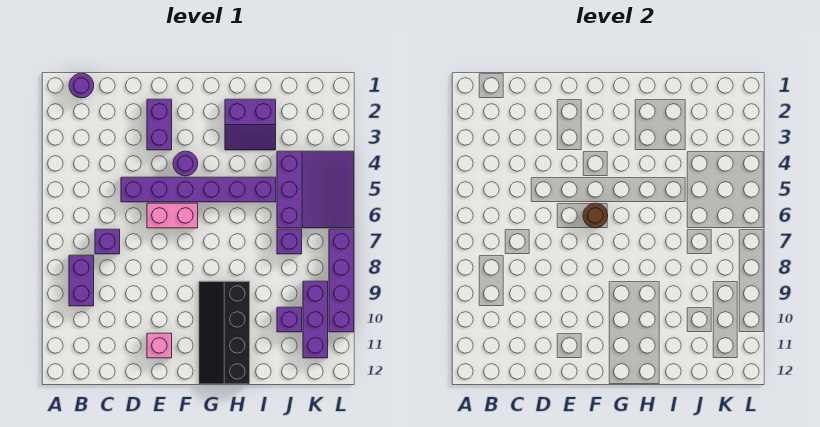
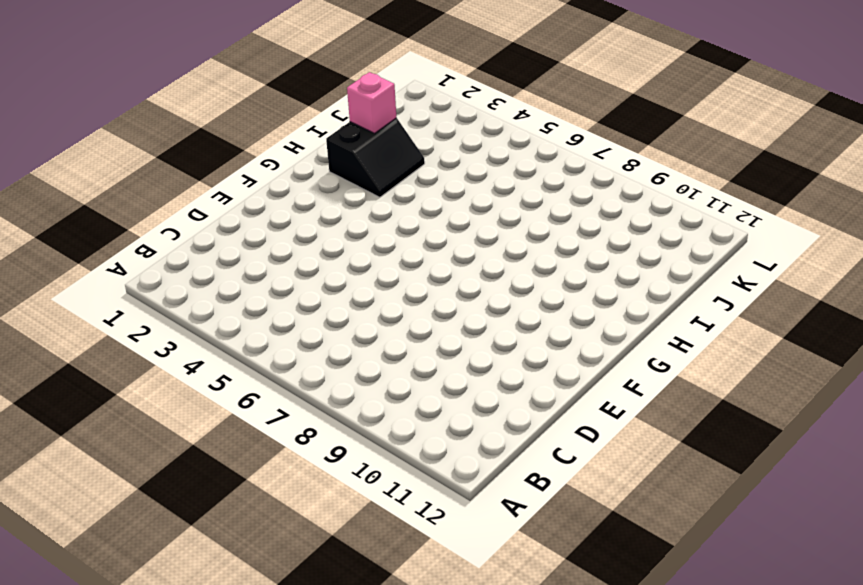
black slope H2:I3 level 1 top 2 -> purple slope H2:I3 level 1 top 2
pink brick I2 level 2 -> pink brick E11 level 1
none -> purple round brick B1 level 1
none -> purple brick B8:B9 level 1
none -> purple brick C7 level 1

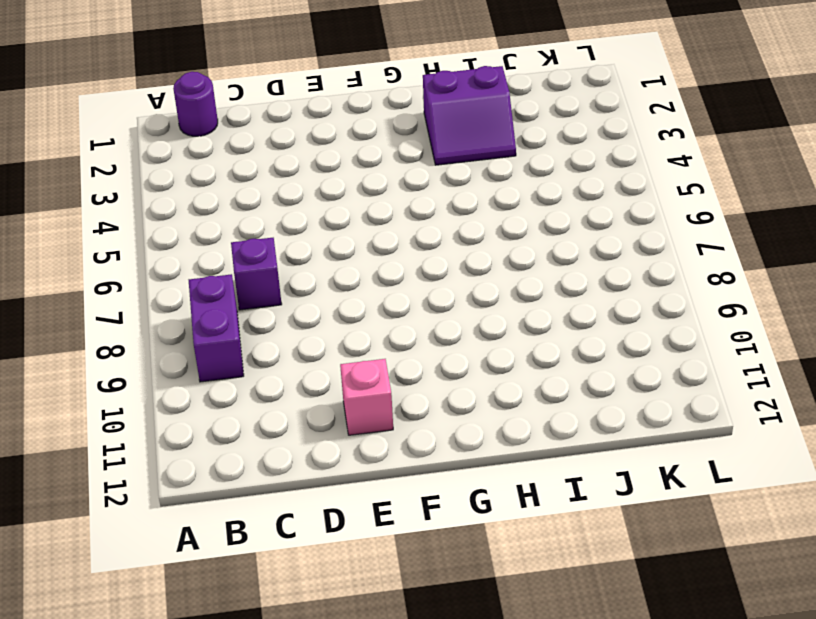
none -> purple brick D5:I5 level 1
none -> purple brick E2:E3 level 1
none -> pink brick E6:F6 level 1

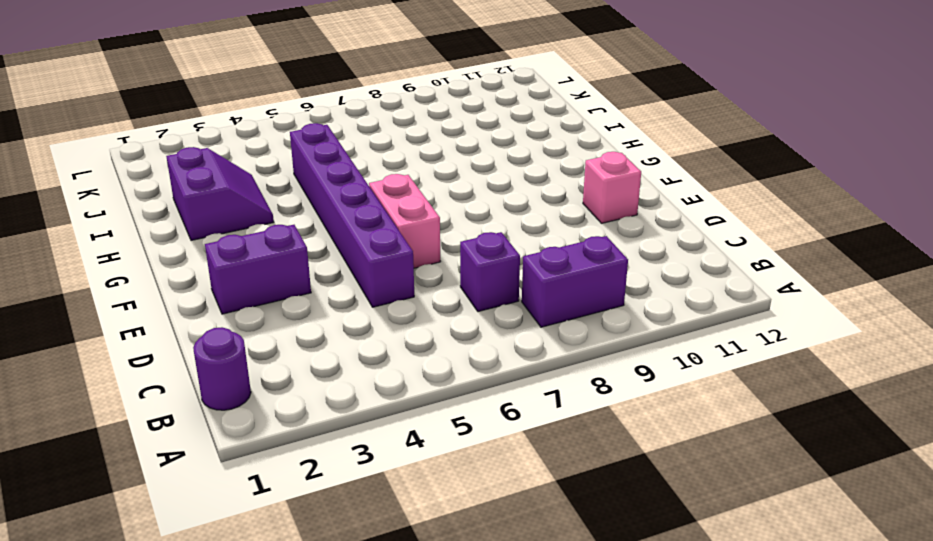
none -> purple round brick F4 level 1
none -> black slope G9:H12 level 1 top H
none -> purple slope J4:L6 level 1 top J

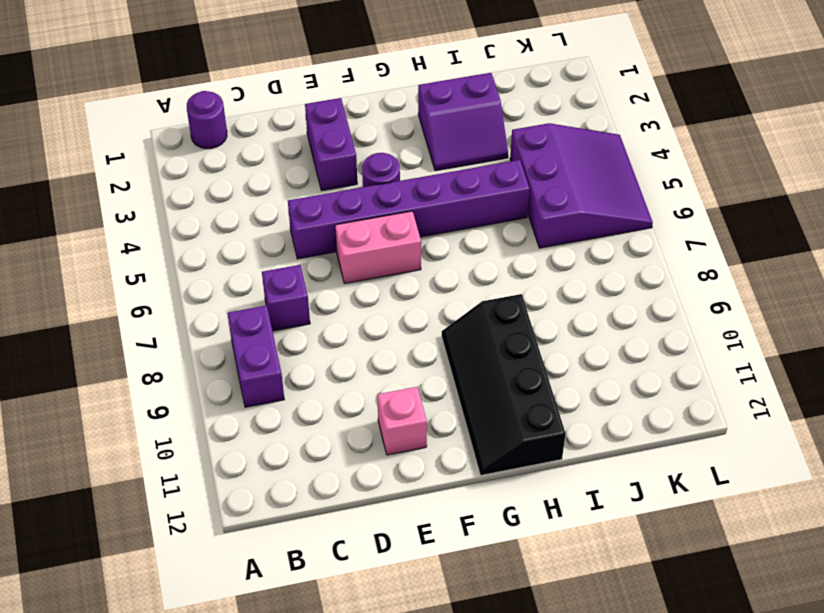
none -> purple brick J7 level 1
none -> purple brick J10 level 1
none -> purple brick K9:K11 level 1

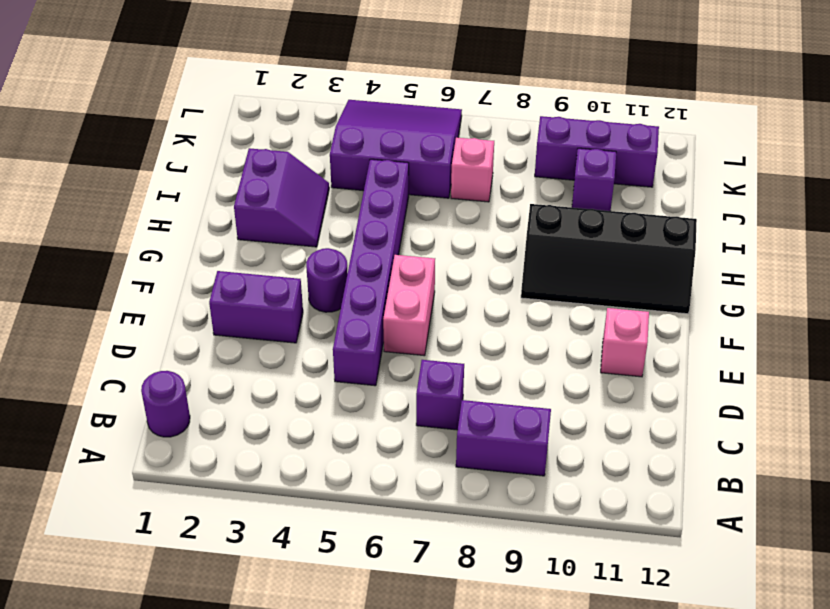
pink brick J7 level 1 -> purple brick J7 level 1
none -> purple brick L7:L10 level 1
none -> brown round brick F6 level 2

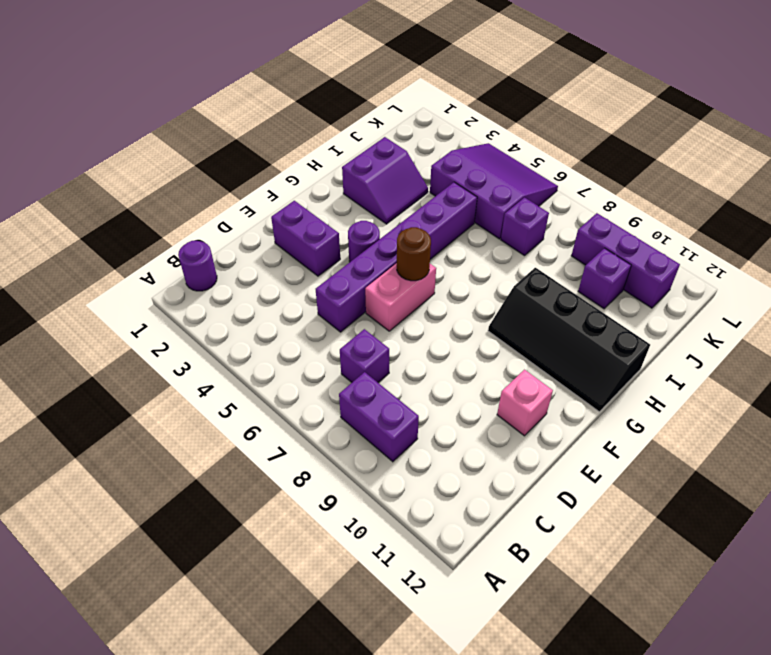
none -> purple brick L7:L10 level 1

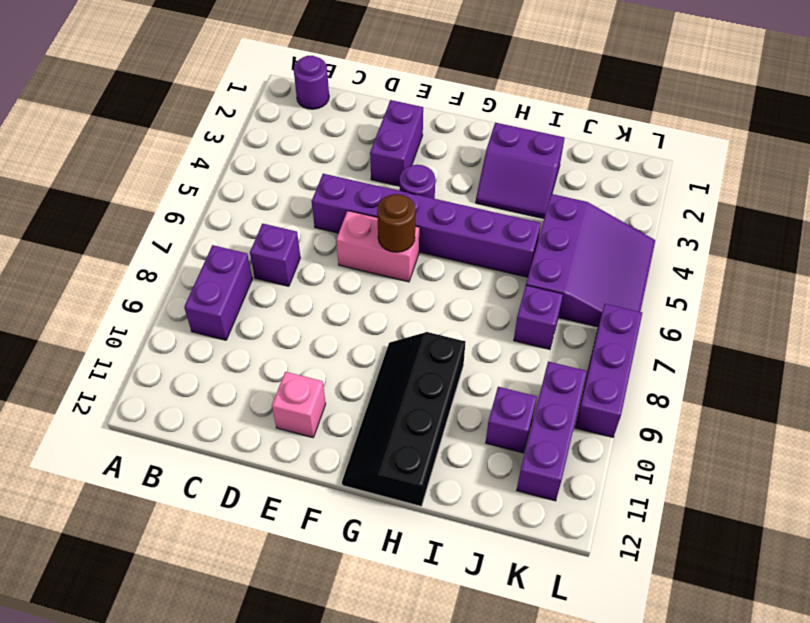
purple brick L7:L9 level 1 -> purple brick L7:L10 level 1

